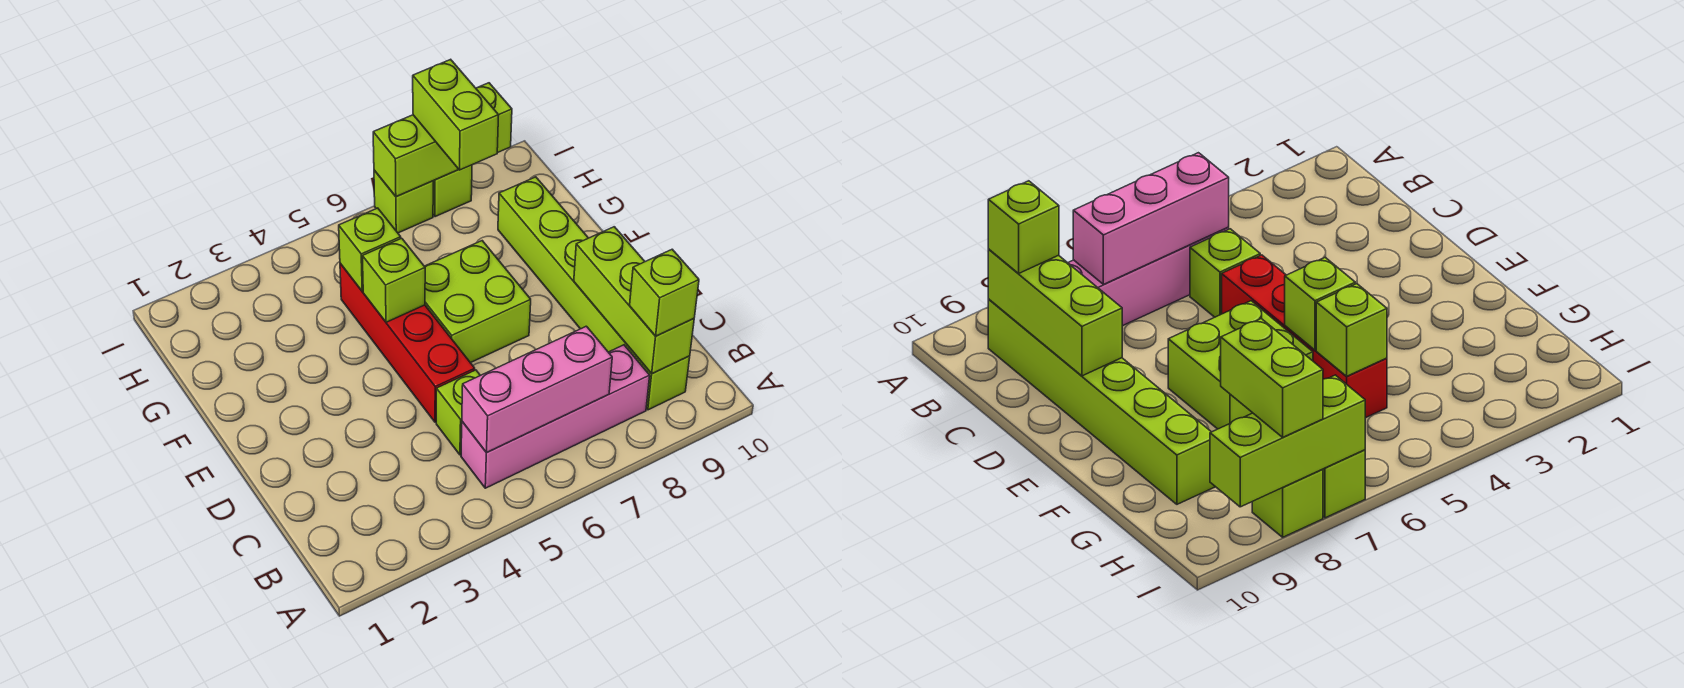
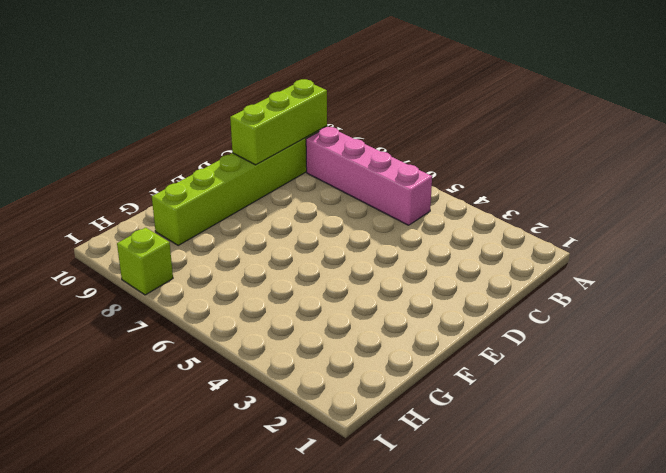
none -> lime brick C5 level 1
none -> red brick D5:G5 level 1
none -> lime brick E6:F7 level 1

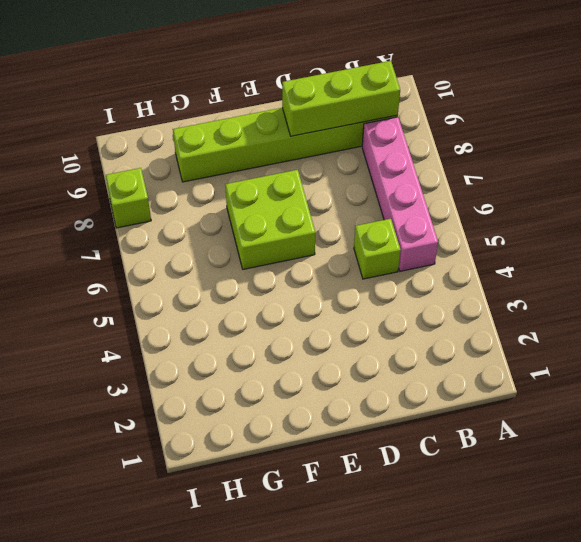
none -> red brick D5:G5 level 1
none -> lime brick I7 level 1
none -> pink brick B5:B7 level 2

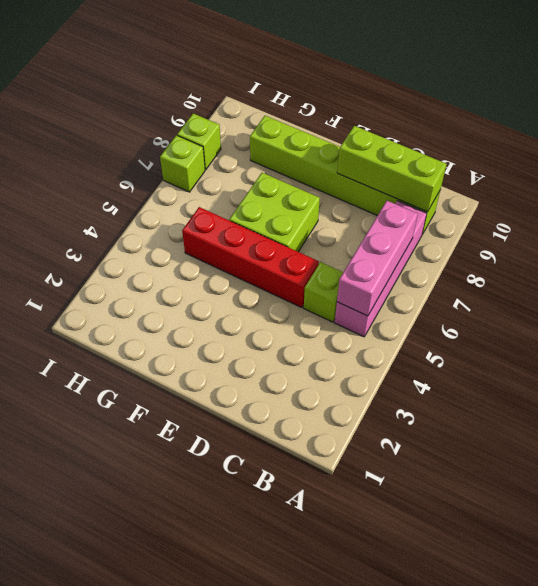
none -> lime brick F5 level 2
none -> lime brick G5 level 2
none -> lime brick I7:I9 level 2

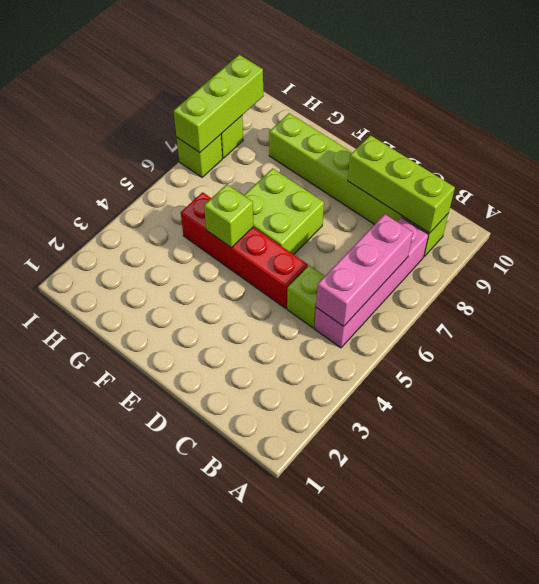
none -> lime brick G5 level 2
none -> lime brick B9 level 3
none -> lime brick H8:I8 level 3

